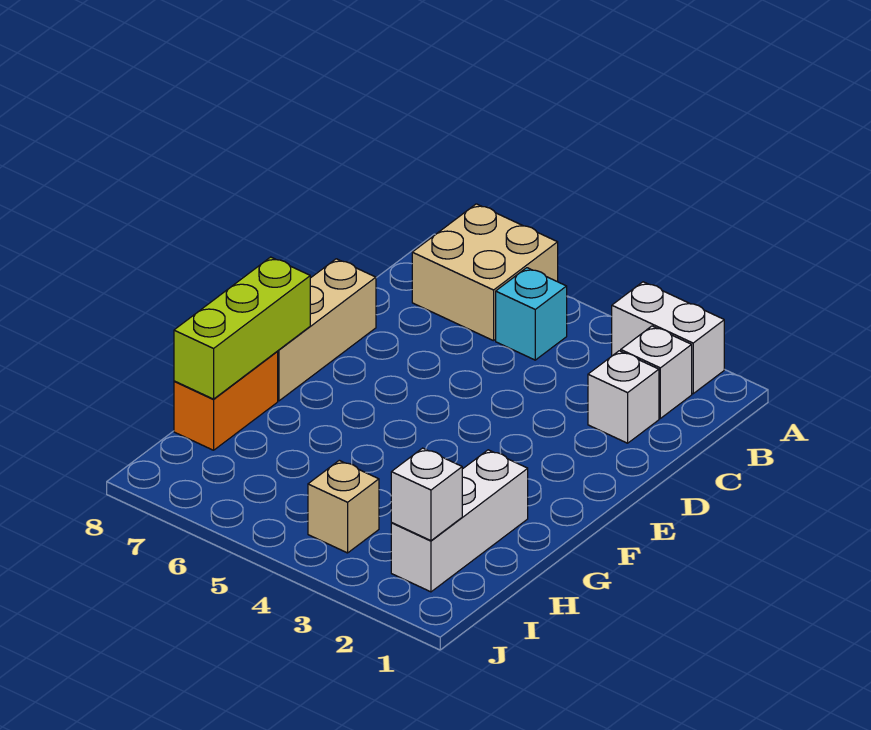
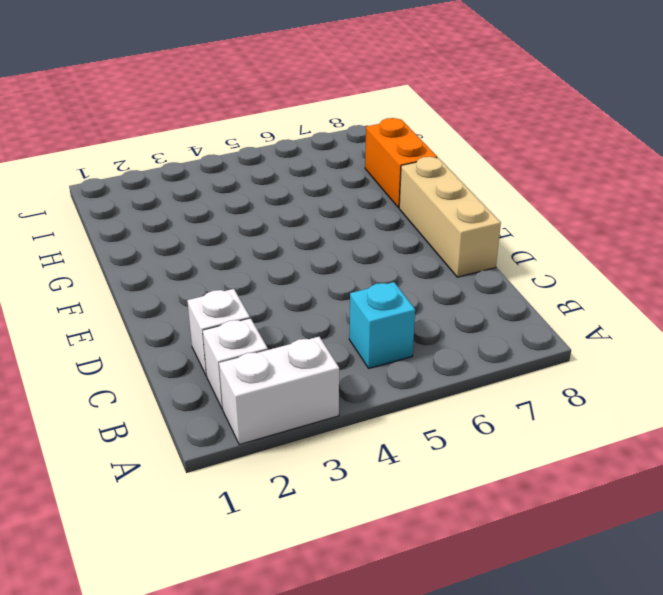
none -> tan brick A6:B7 level 1
none -> white brick G2:I2 level 1

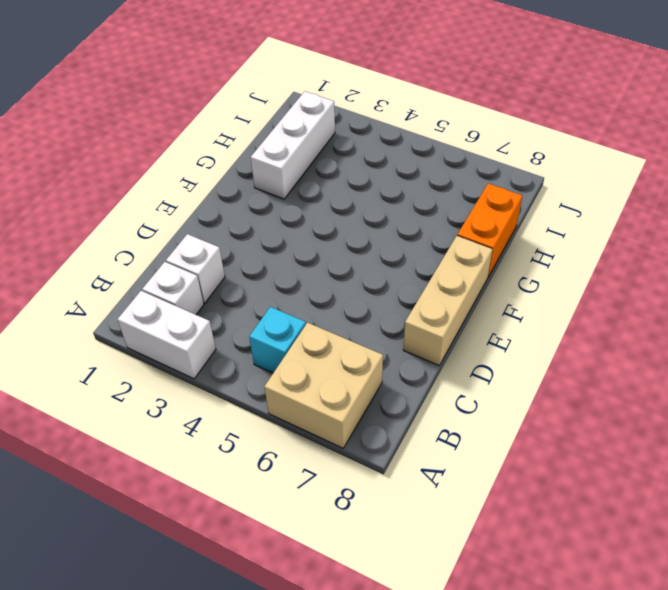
none -> tan brick I4 level 1
none -> lime brick F8:H8 level 2

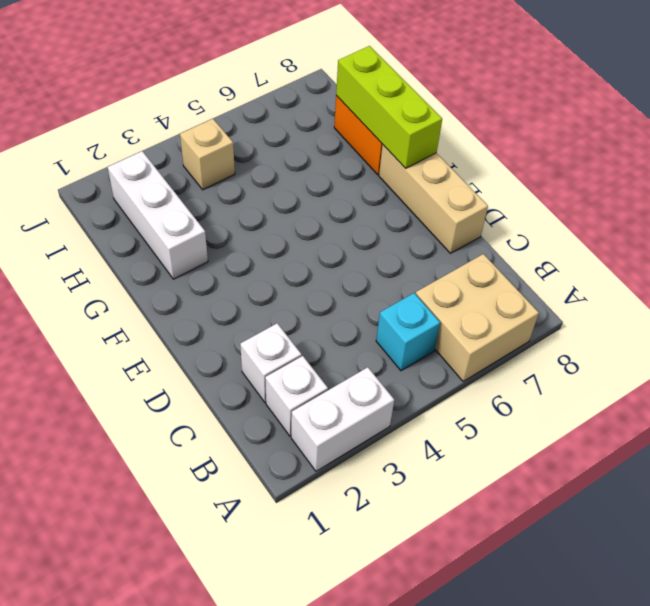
none -> white brick I2 level 2

